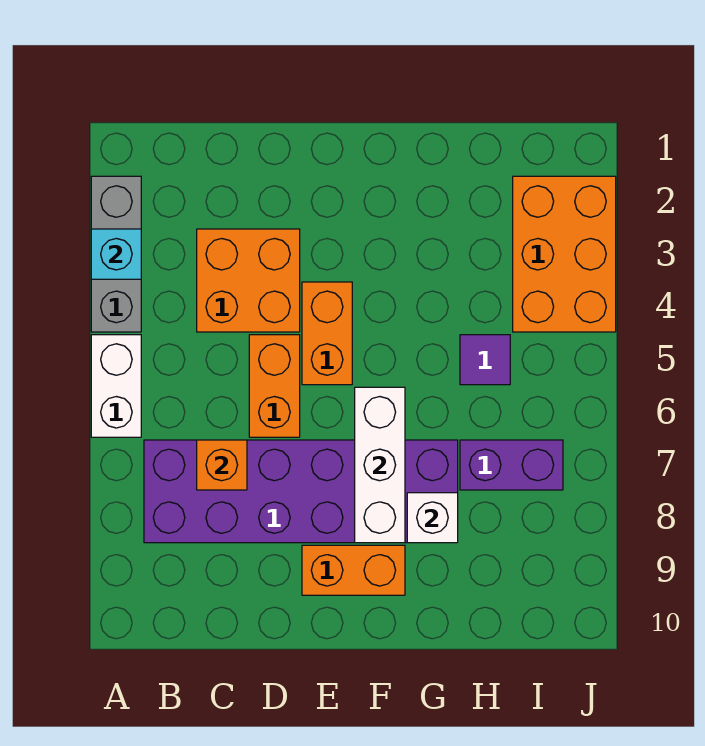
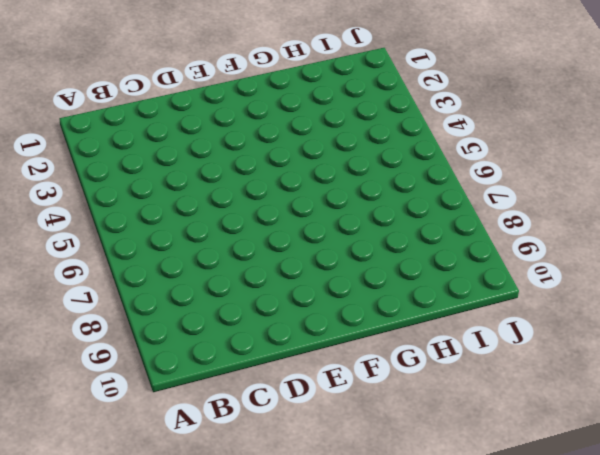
none -> grey brick A2:A4 level 1
none -> white brick A5:A6 level 1
none -> purple brick B7:G8 level 1

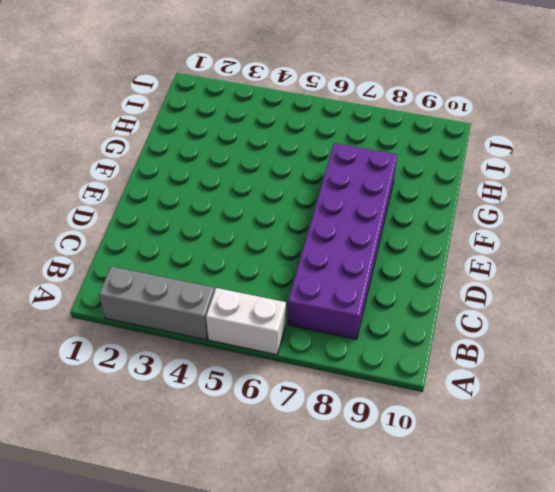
none -> orange brick C3:D4 level 1
none -> orange brick D5:D6 level 1
none -> orange brick E4:E5 level 1

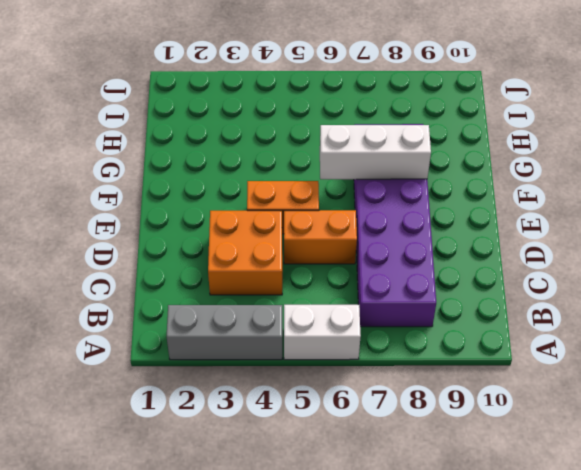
none -> orange brick E9:F9 level 1
none -> purple tile H5 level 1
none -> purple brick H7:I7 level 1

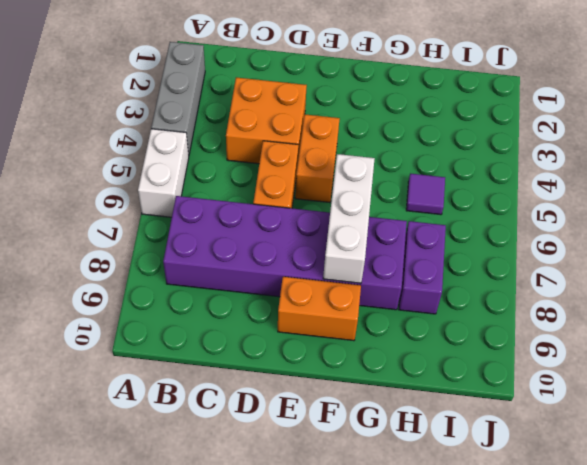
purple brick H7:H8 level 1 -> purple brick H7:I7 level 1
none -> orange brick I2:J4 level 1
none -> cyan brick A3 level 2
none -> orange brick C7 level 2

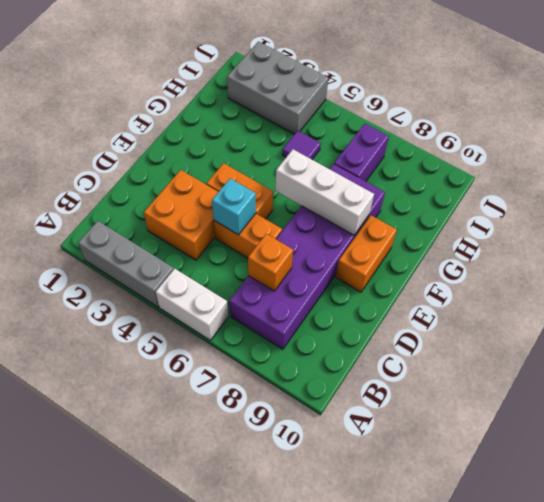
cyan brick D5 level 2 -> cyan brick A3 level 2
grey brick I2:J4 level 1 -> orange brick I2:J4 level 1
none -> white brick G8 level 2

